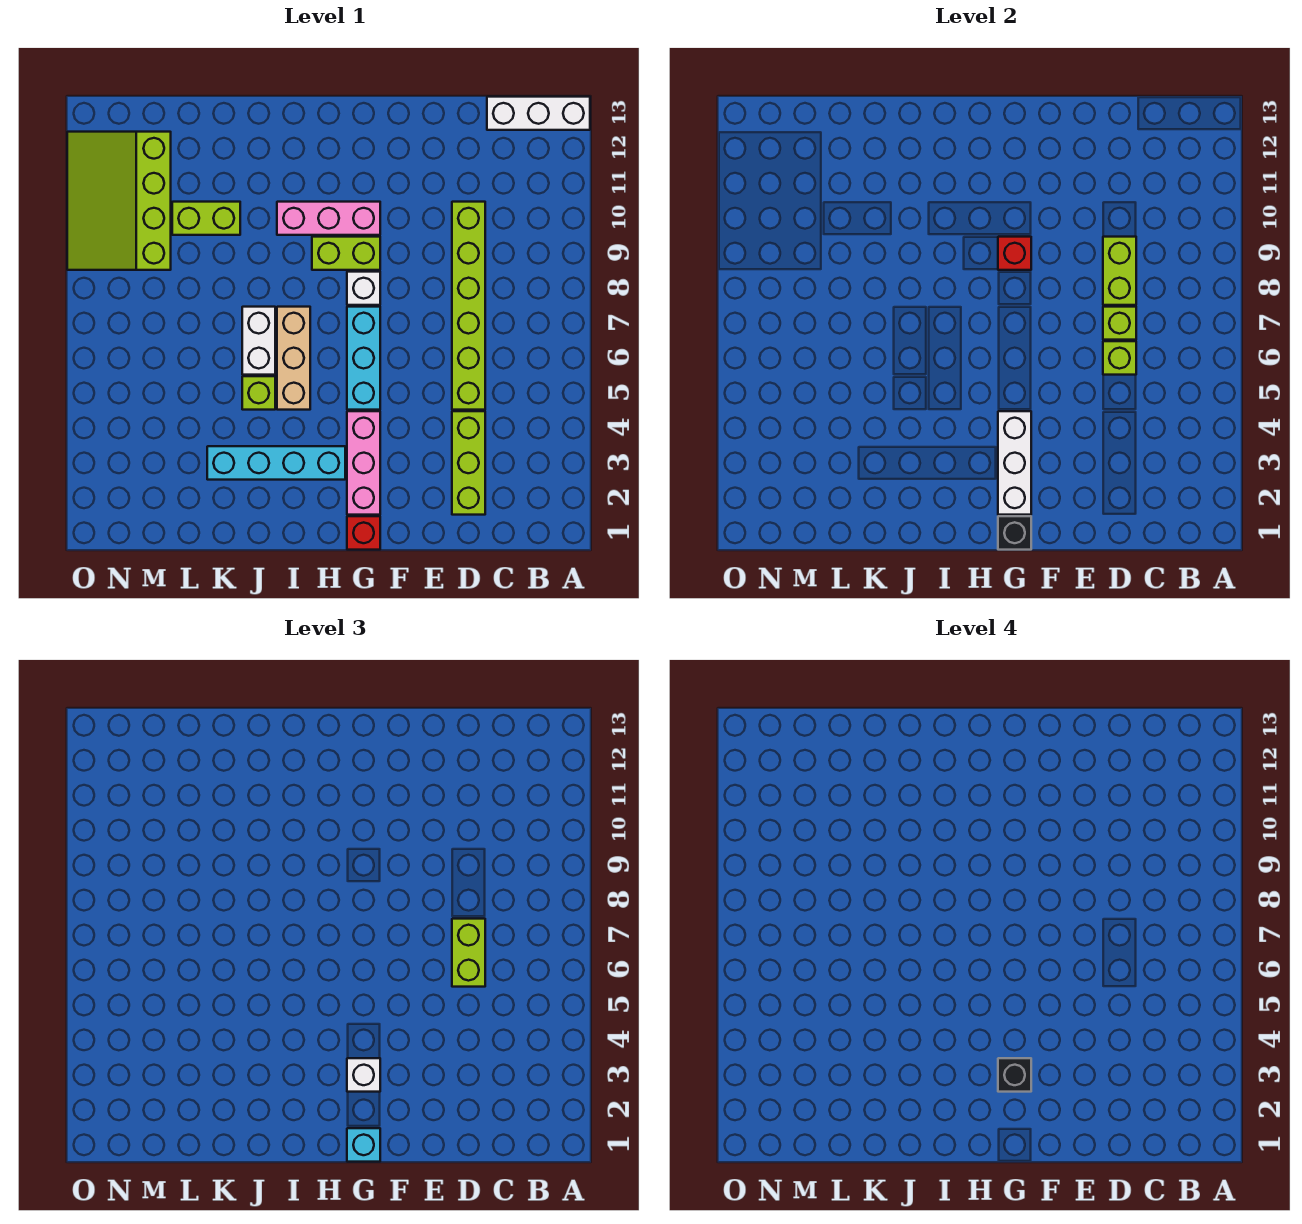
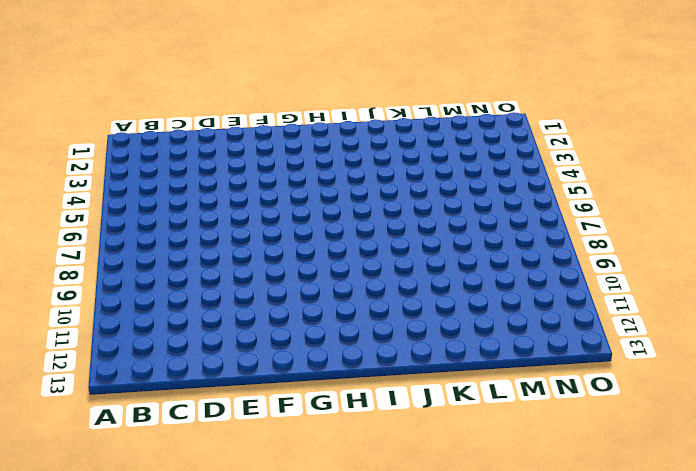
none -> white brick A13:C13 level 1
none -> lime brick D2:D4 level 1
none -> lime brick D5:D10 level 1

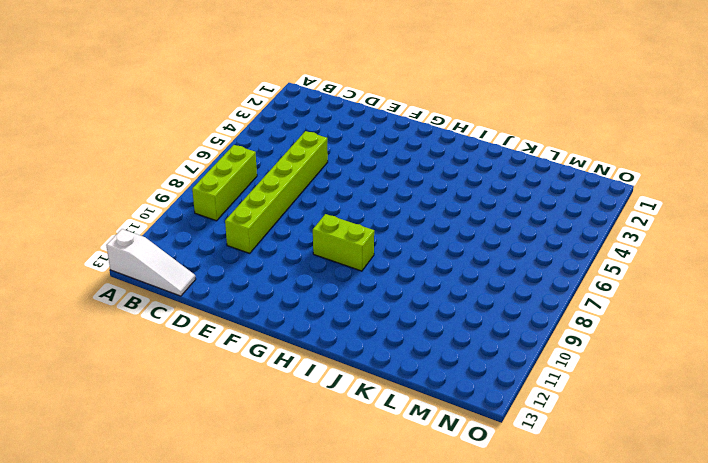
white slope A13:C13 level 1 top A -> white brick A13:C13 level 1
lime brick B7:B9 level 1 -> lime brick D2:D4 level 1
none -> red brick G1 level 1
none -> pink brick G2:G4 level 1
none -> cyan brick G5:G7 level 1

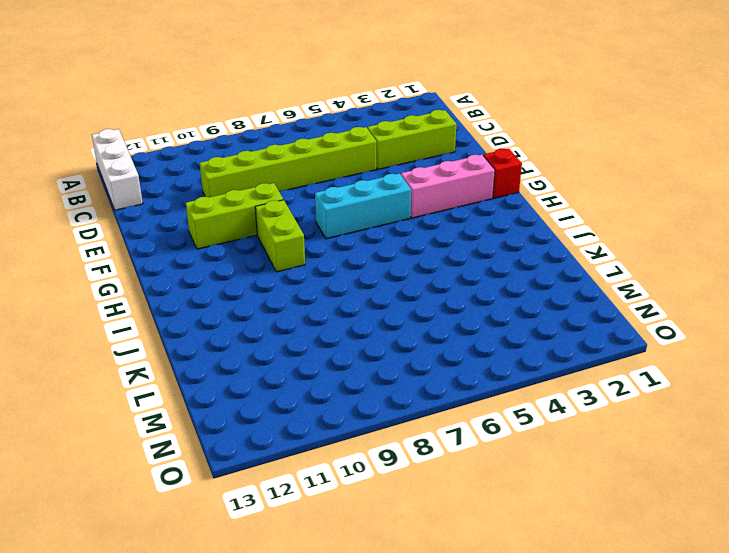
lime brick F9:F11 level 1 -> none
none -> white brick G8 level 1
none -> pink brick G10:I10 level 1
none -> cyan brick H3:K3 level 1

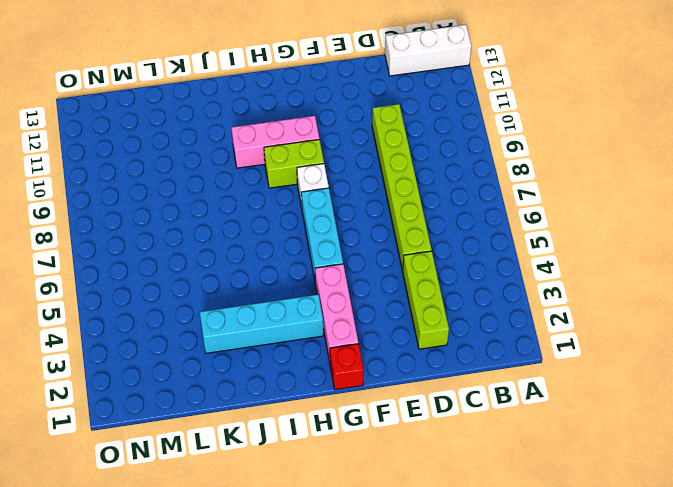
none -> tan brick I5:I7 level 1
none -> lime brick J5 level 1
none -> white brick J6:J7 level 1

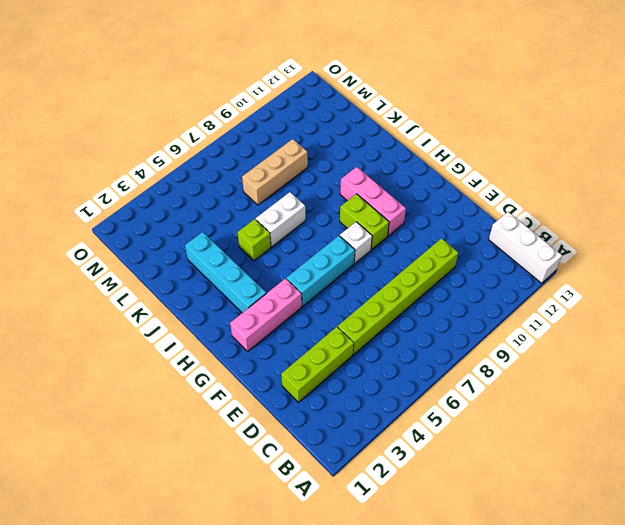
tan brick L7:L9 level 1 -> tan brick I5:I7 level 1
none -> red brick G1 level 1
none -> lime brick K10:L10 level 1
none -> lime slope M9:O12 level 1 top M

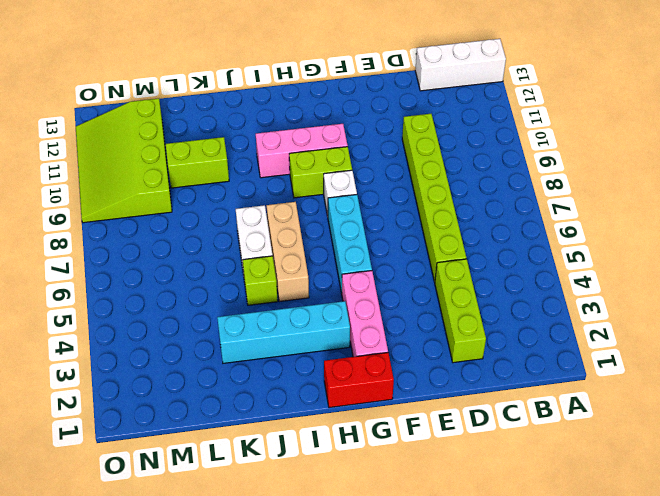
red brick G1:H1 level 1 -> red brick G1 level 1
none -> lime brick D6 level 2
none -> lime brick D7 level 2
none -> lime brick D8:D9 level 2

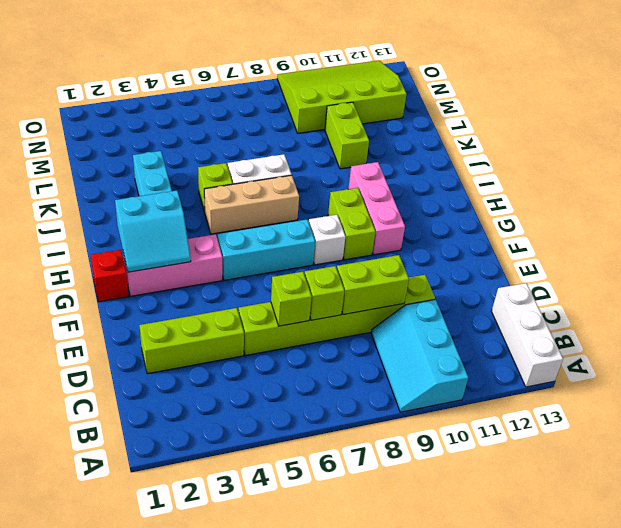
cyan slope A9:C10 level 1 top 10 -> none
cyan slope G2:H3 level 2 top H -> white brick G2:G4 level 2
none -> black brick G1 level 2
none -> red brick G9 level 2
none -> lime brick D6:D7 level 3

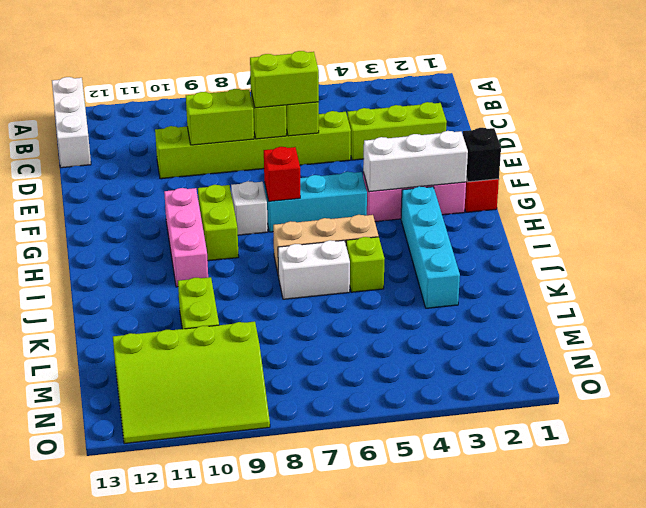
red brick G7 level 2 -> red brick G9 level 2
none -> cyan brick G1 level 3
none -> white brick G3 level 3
none -> black brick G3 level 4

